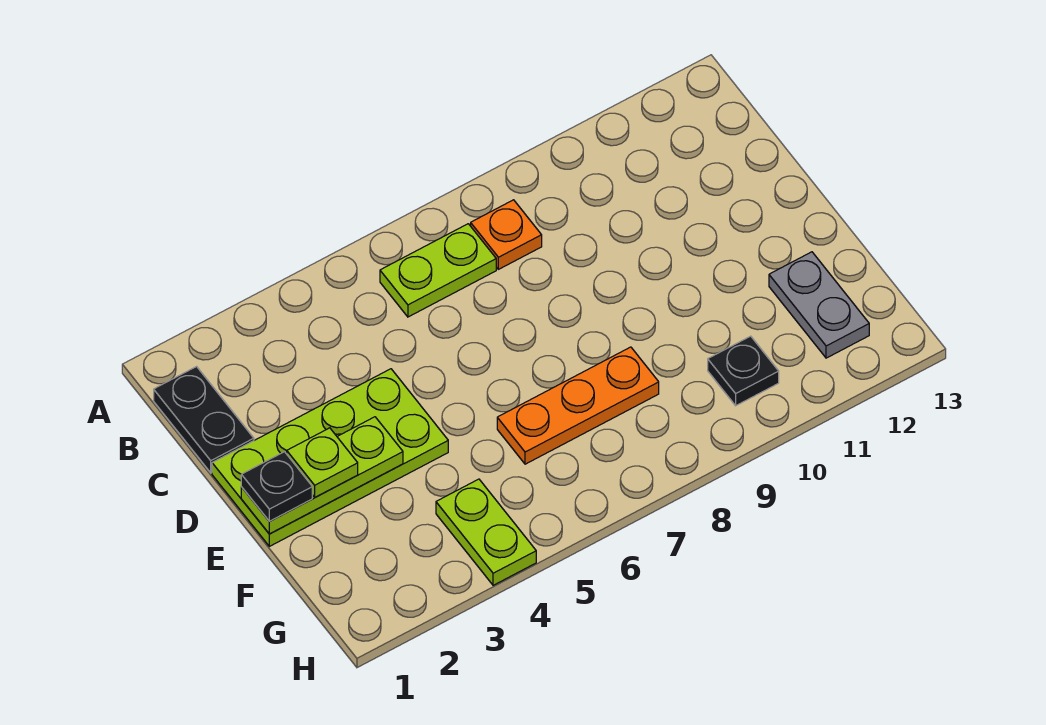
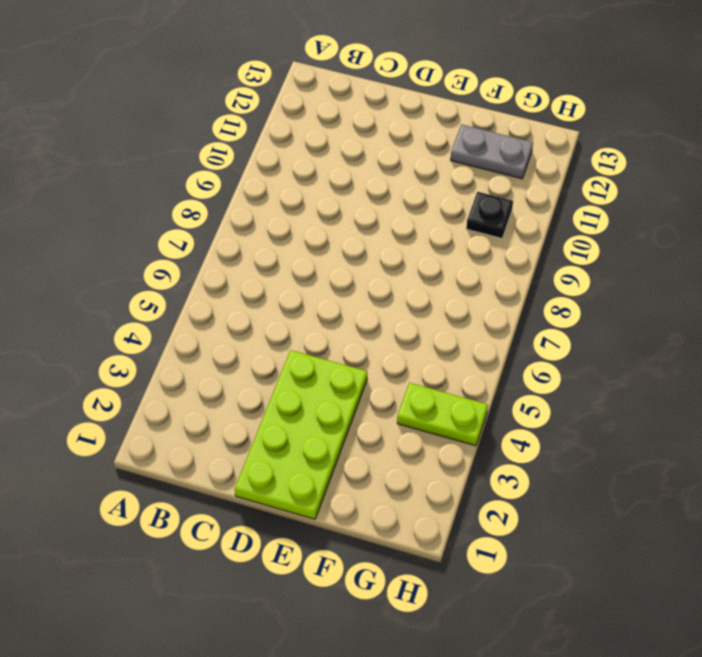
none -> black plate B1:C1 level 1
none -> lime plate B6:B7 level 1

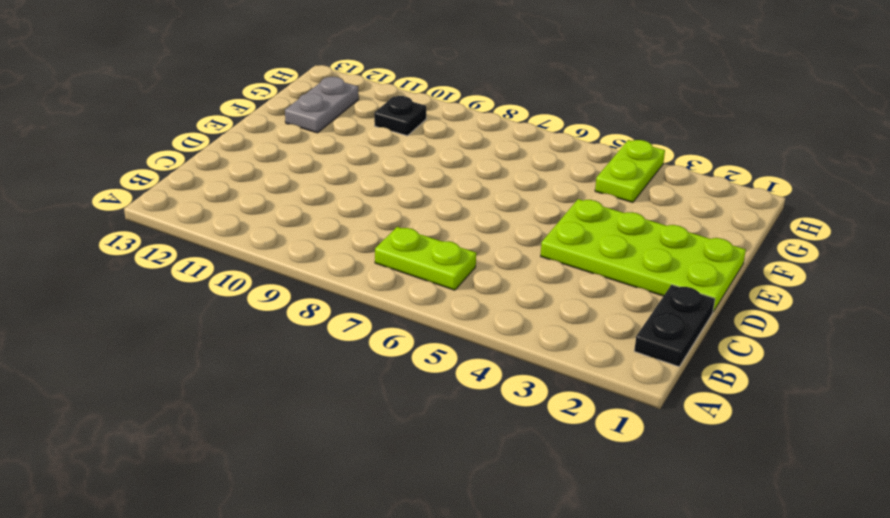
none -> orange plate B8 level 1
none -> orange plate F6:F8 level 1

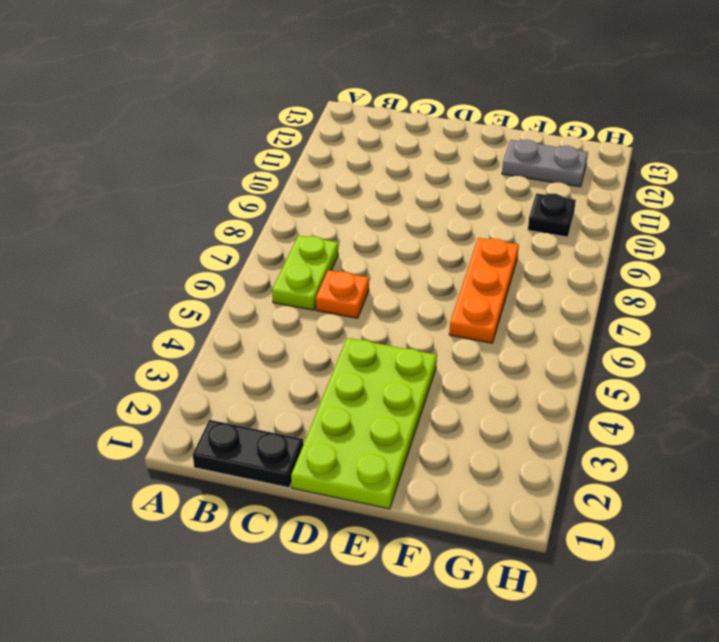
orange plate C6 level 1 -> orange plate B8 level 1
none -> lime plate G4:H4 level 1
none -> lime plate E1:E3 level 2

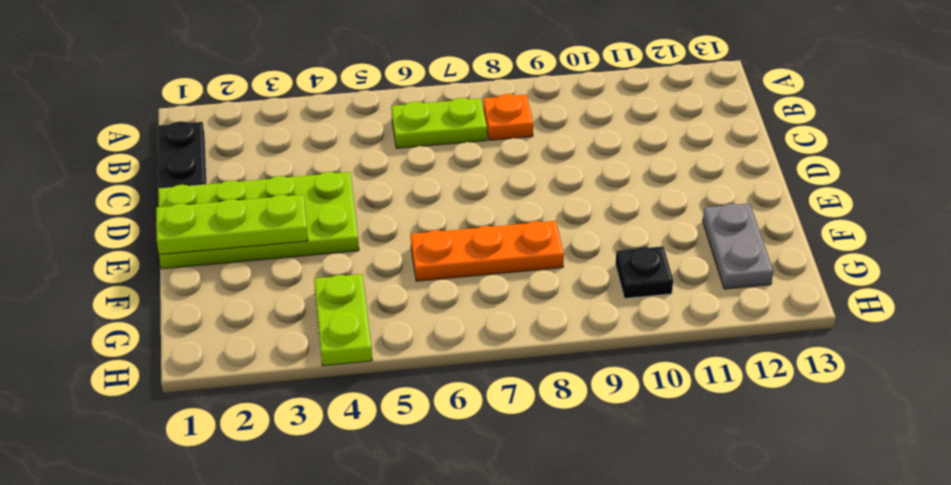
none -> black plate E1 level 3
none -> lime plate E2 level 3

